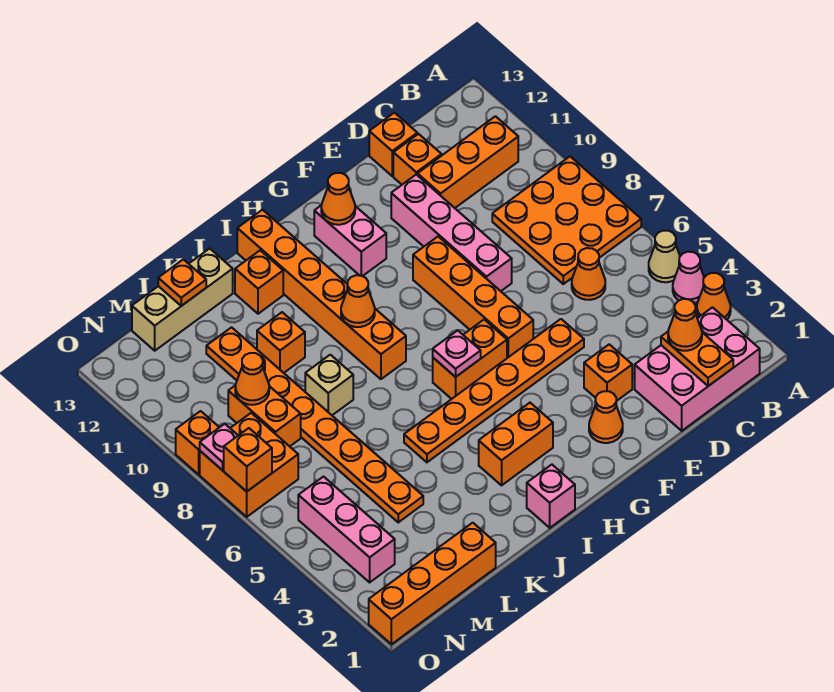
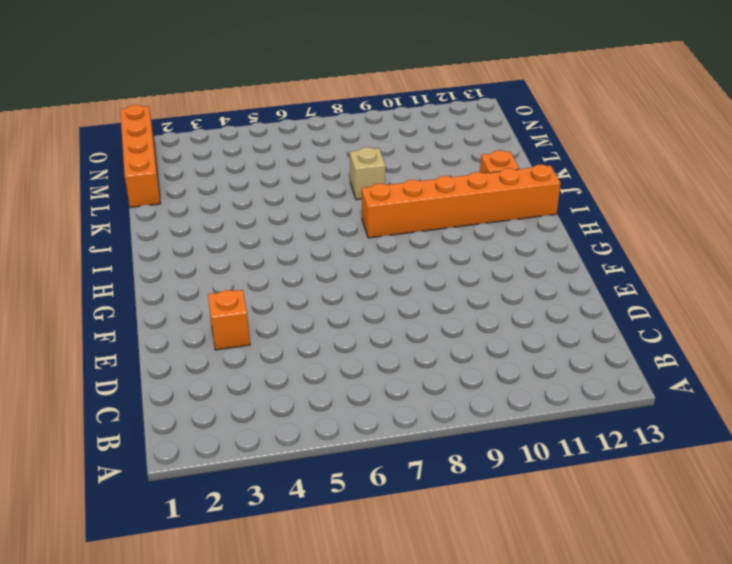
none -> orange cone A3 level 1
none -> pink cone A4 level 1
none -> tan cone A5 level 1
none -> orange plate A7:C9 level 1

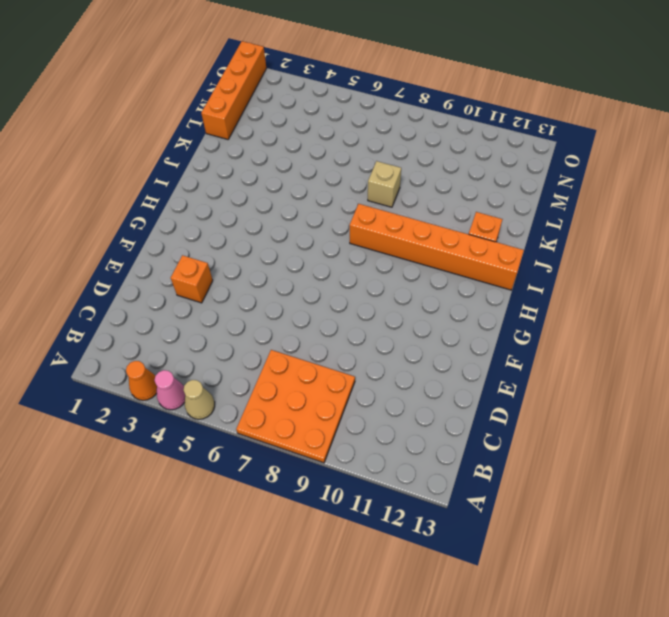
none -> pink brick B1:D2 level 1
none -> orange brick B11:D11 level 1
none -> orange cone C6 level 1
none -> orange brick D12 level 1

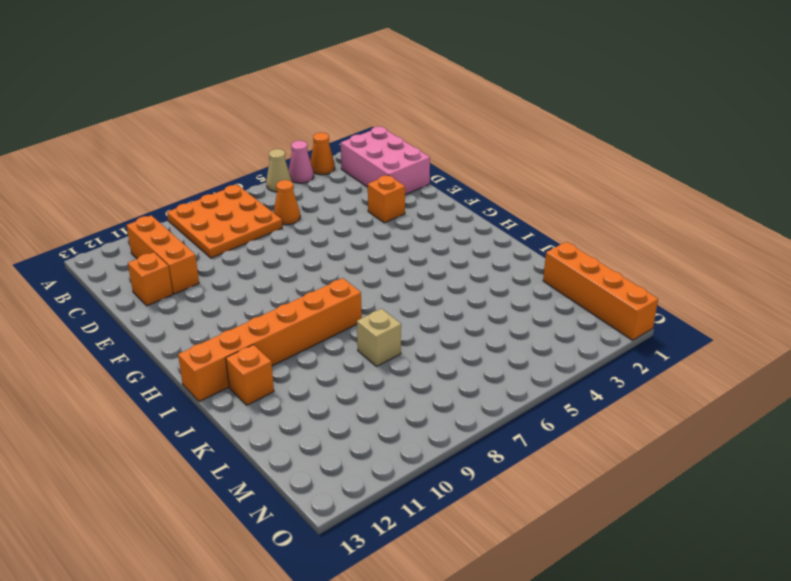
none -> orange brick D13 level 1
none -> orange plate E5:J5 level 1
none -> pink brick E8:E11 level 1
none -> orange cone F2 level 1

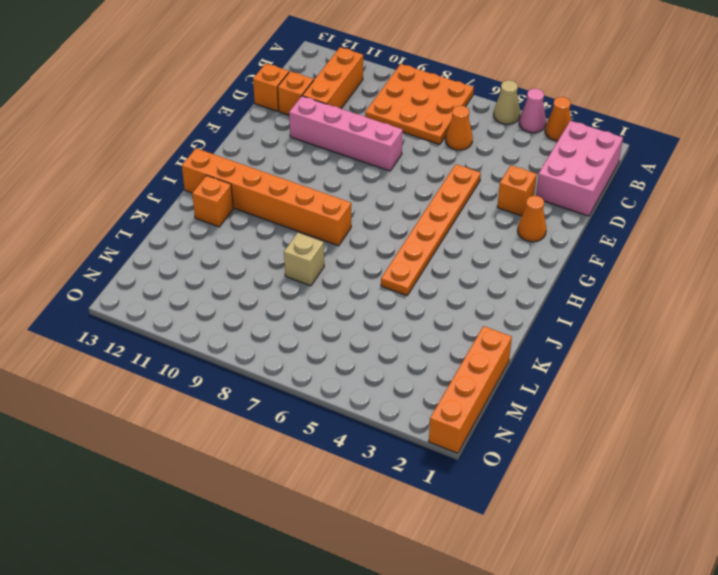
none -> orange brick F6:F9 level 1
none -> orange brick G6:H6 level 1
none -> pink brick G11:G12 level 1
none -> orange brick H3:I3 level 1

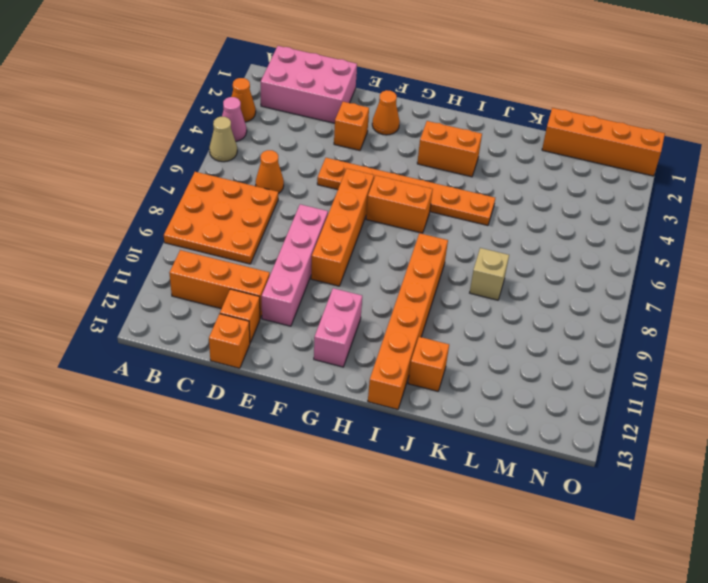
none -> pink brick I1 level 1
none -> orange brick K10 level 1
none -> tan brick K13:M13 level 1
none -> orange plate L4:L11 level 1

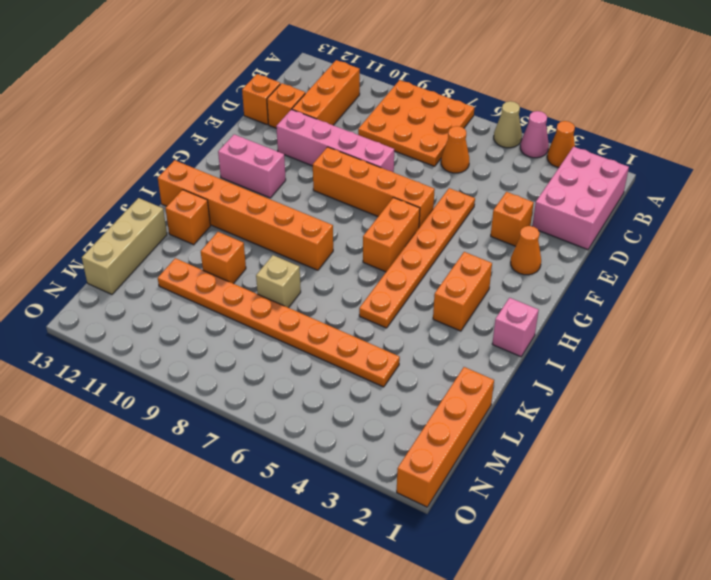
none -> orange brick M8:M9 level 1
none -> pink brick N3:N5 level 1
none -> orange brick N7:O8 level 1
none -> orange brick O9 level 1

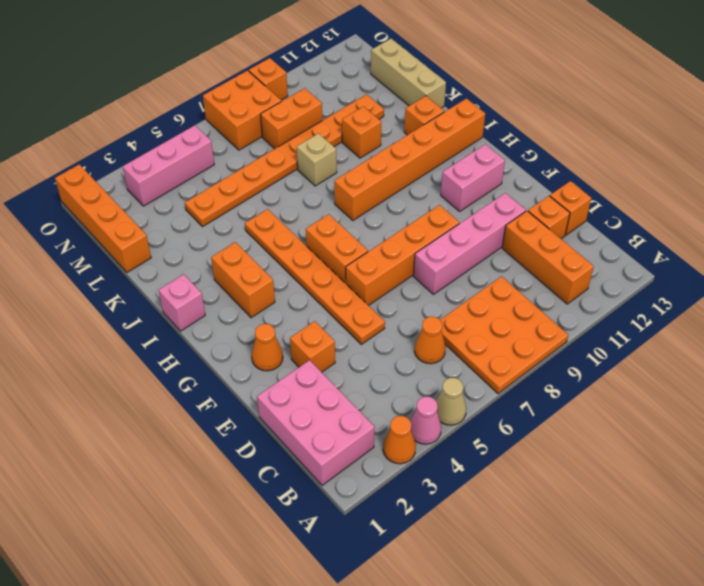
none -> orange plate C1:C2 level 2
none -> orange cone G12 level 2
none -> pink plate H6 level 2
none -> orange cone I9 level 2

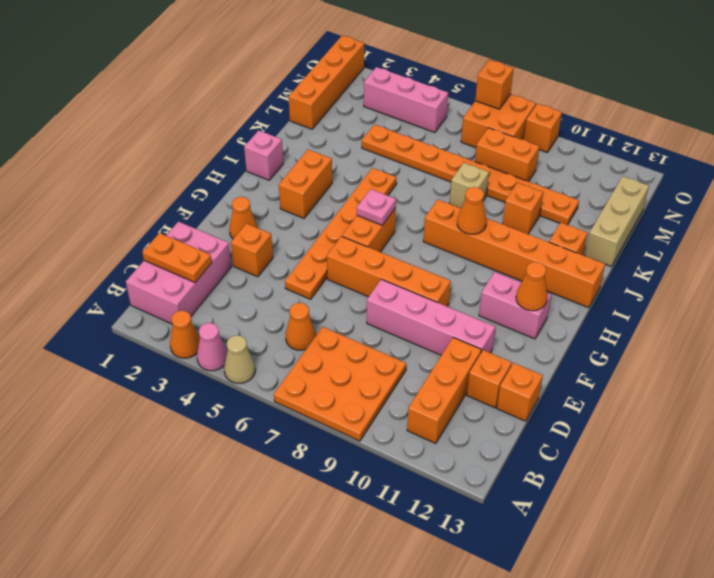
none -> orange plate L13 level 2
none -> orange cone M9 level 2
none -> pink plate O8 level 2
none -> orange cone C2 level 3

